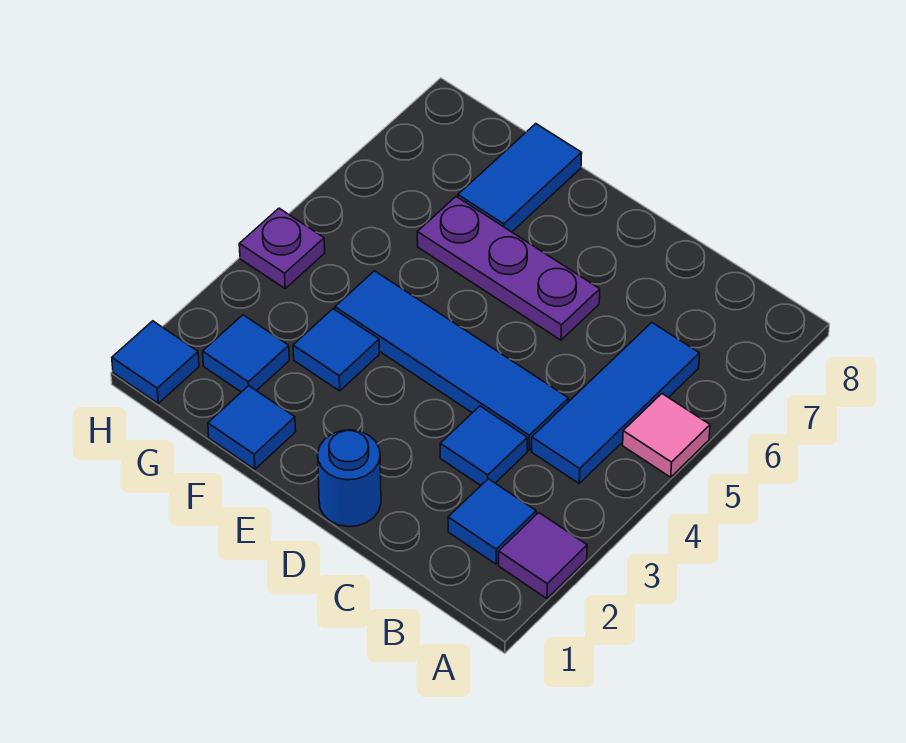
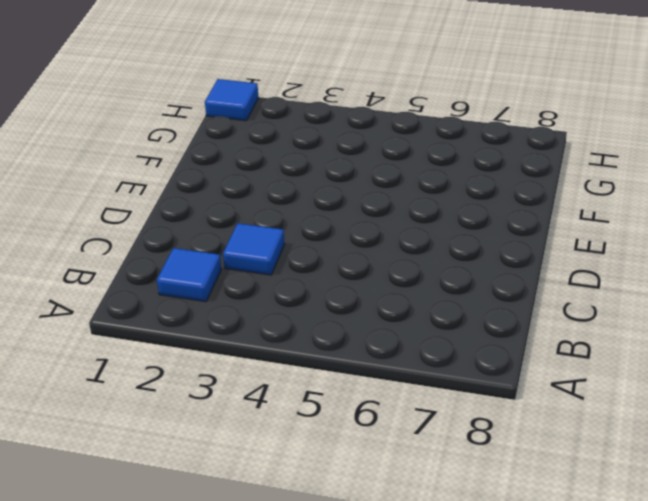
none -> purple tile A2 level 1
none -> pink tile A5 level 1
none -> blue tile B4:B6 level 1

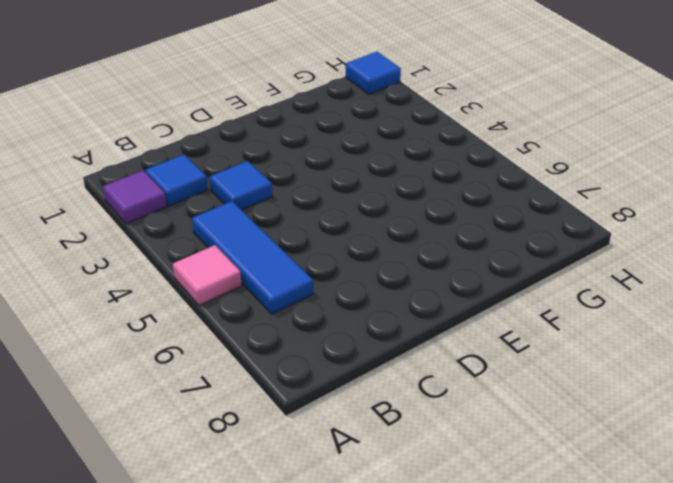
none -> blue tile C4:F4 level 1
none -> blue round brick D1 level 1
none -> purple plate D6:F6 level 1

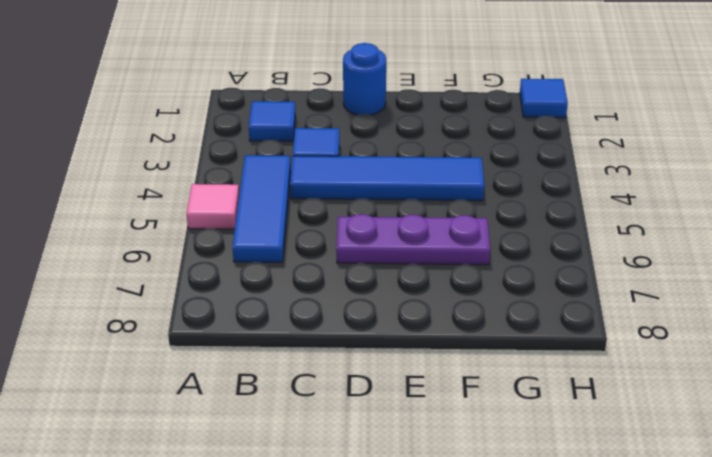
none -> purple tile A2 level 1
none -> blue tile F1 level 1
none -> blue tile F3 level 1

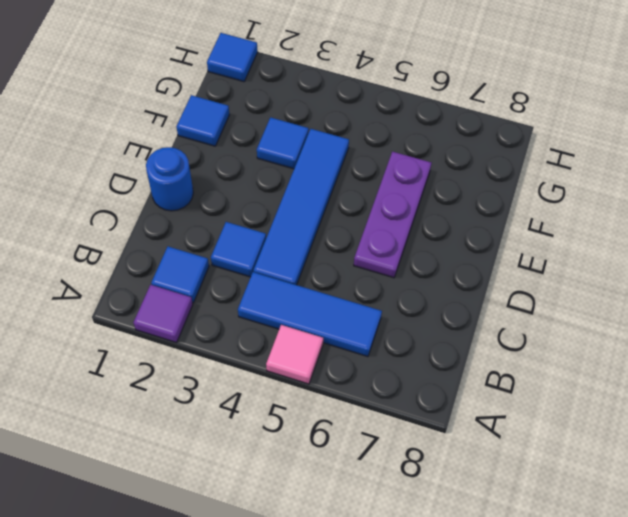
none -> blue tile F7:F8 level 1
none -> blue tile G2 level 1
none -> purple plate H4 level 1

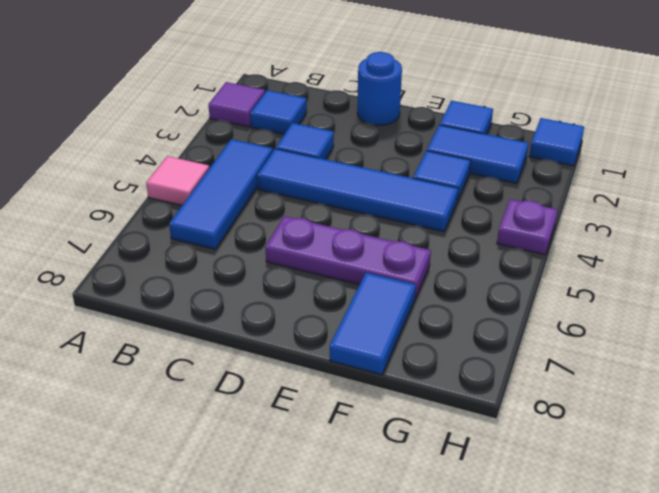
blue tile F2:G2 level 1 -> blue tile G2 level 1

